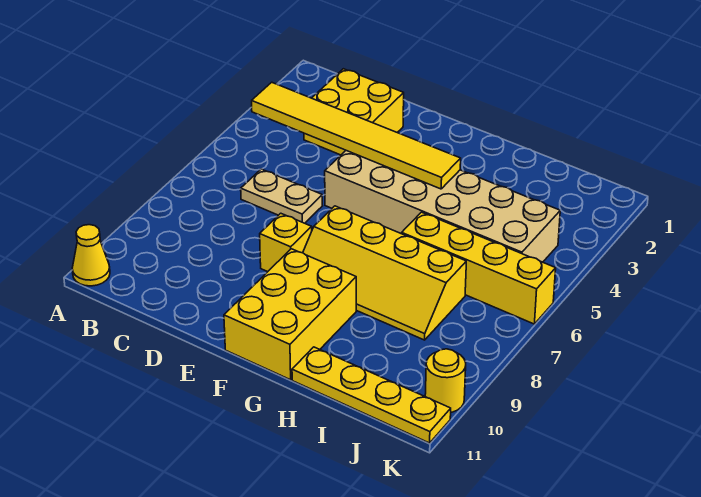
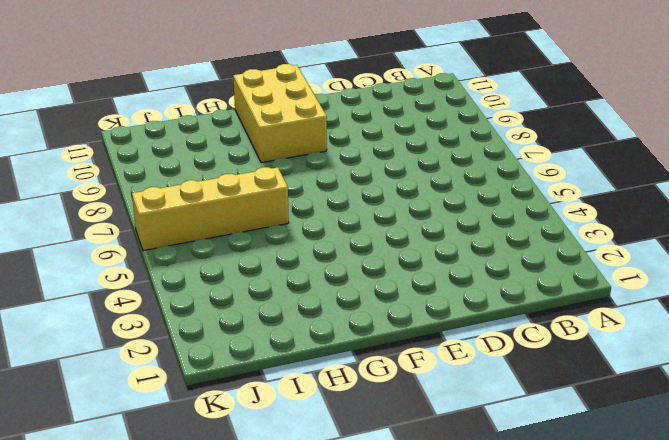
none -> yellow cone A11 level 1
none -> yellow brick C2:D3 level 1

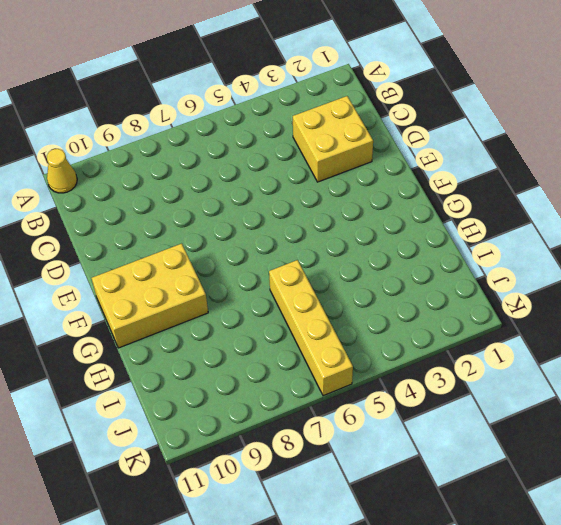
none -> tan plate C6:D6 level 1
none -> tan brick E4:J5 level 1

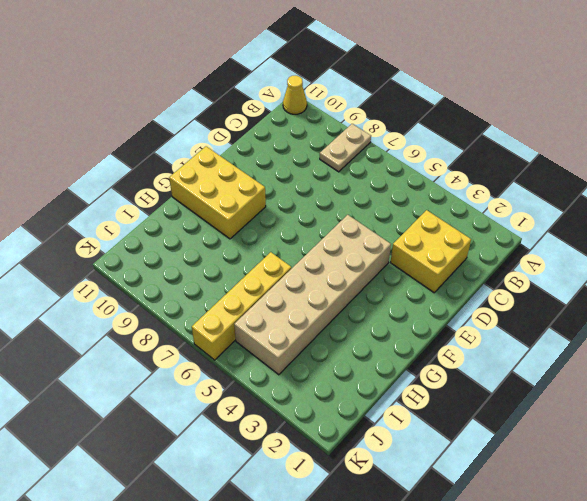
tan plate A8:B8 level 1 -> tan plate C6:D6 level 1
none -> yellow brick E8 level 1
none -> yellow slope F7:I8 level 1 top 7

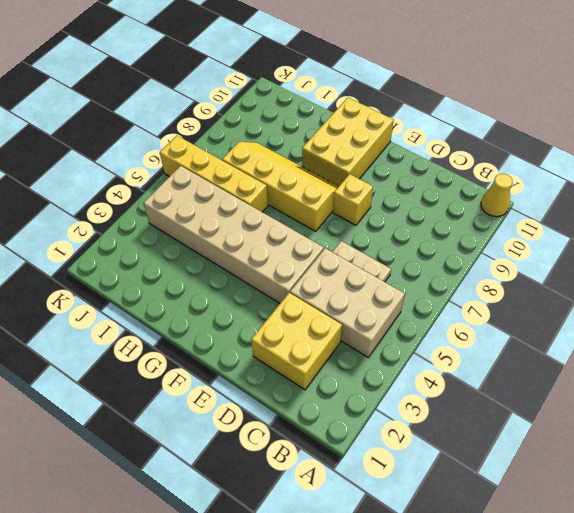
tan brick B4:D5 level 1 -> none
none -> yellow plate H11:K11 level 1
none -> yellow round brick K10 level 1

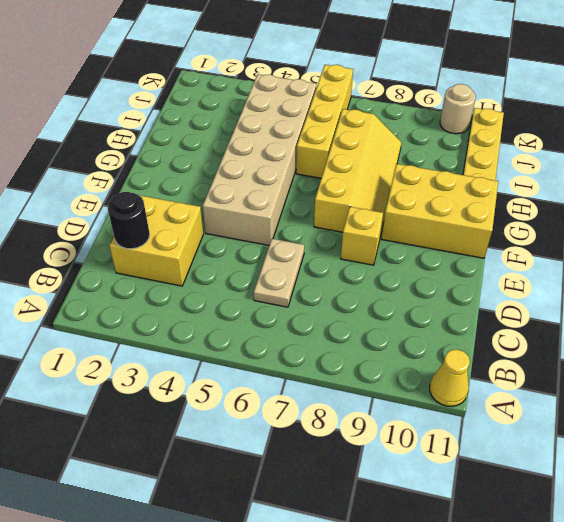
black round brick C2 level 2 -> none
tan round brick K10 level 1 -> yellow round brick K10 level 1
none -> yellow tile B4:G4 level 2

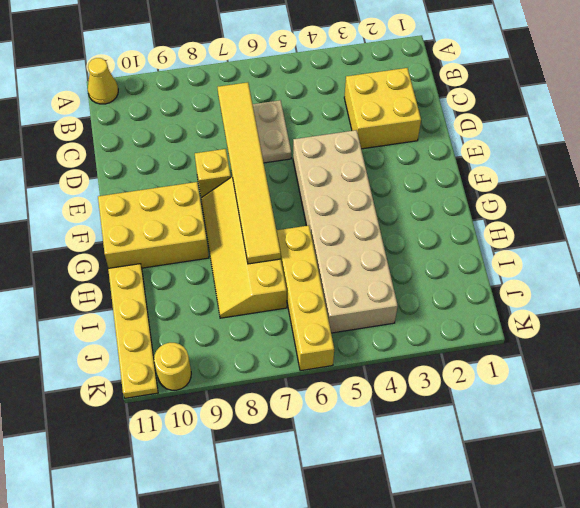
yellow tile C7:H7 level 2 -> yellow tile B4:G4 level 2

